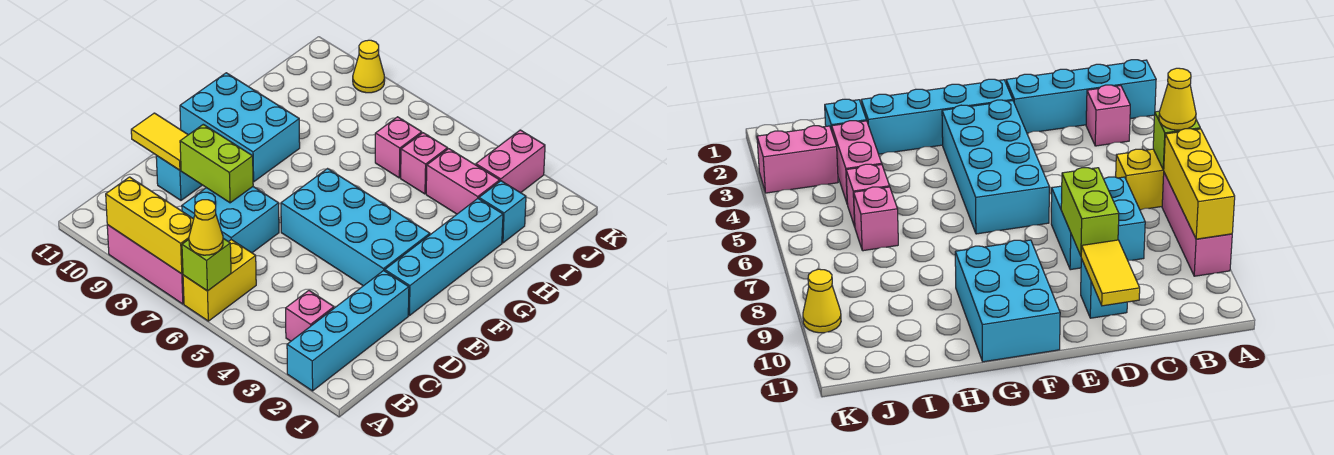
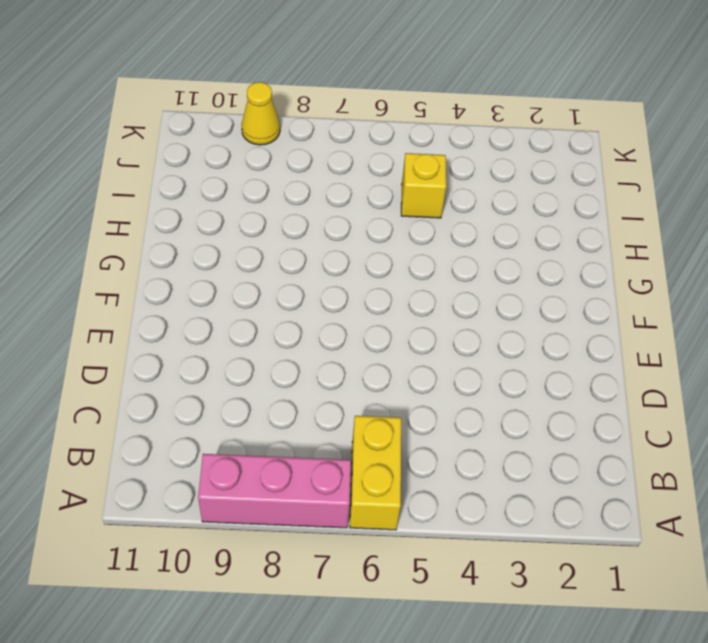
yellow brick I5 level 1 -> pink brick I5 level 1
none -> cyan brick A2:D2 level 1
none -> pink brick B3 level 1
none -> cyan brick C7:D8 level 1

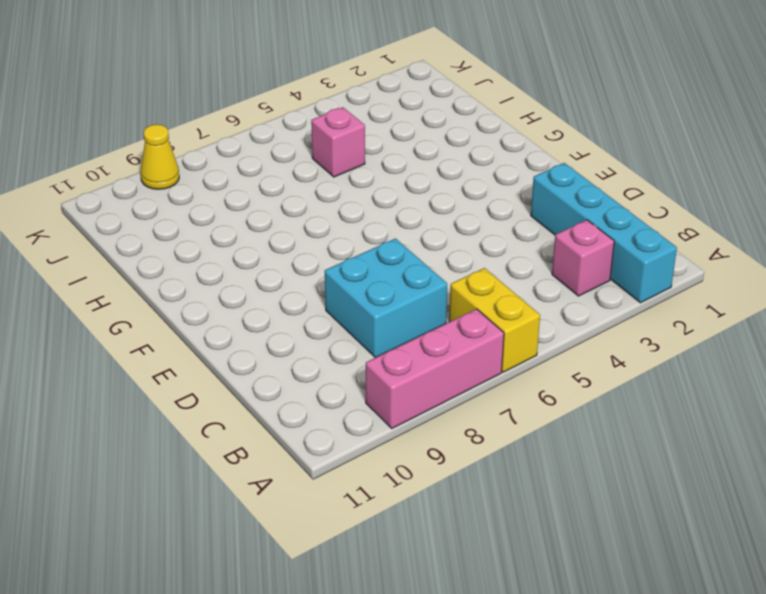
none -> cyan brick D10 level 1
none -> cyan brick E2:H2 level 1
none -> cyan brick E3:F6 level 1

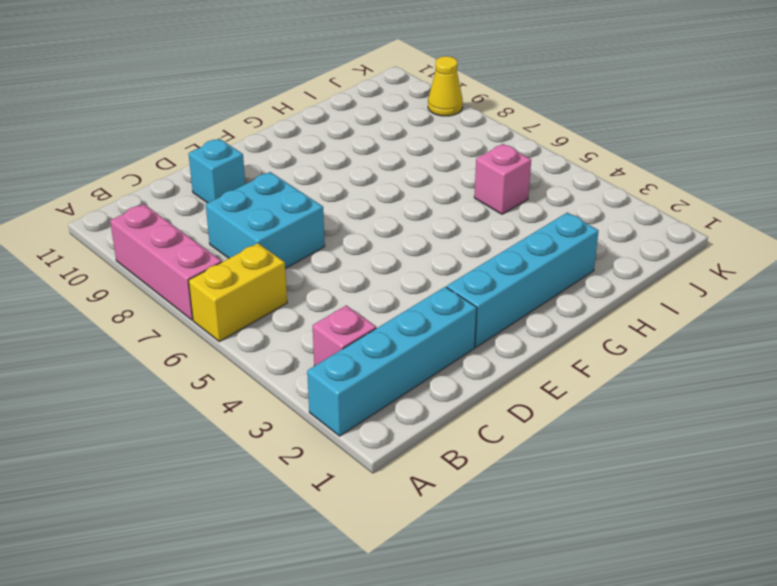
none -> cyan brick E3:F6 level 1
none -> cyan brick F9:G11 level 1
none -> cyan brick I2 level 1

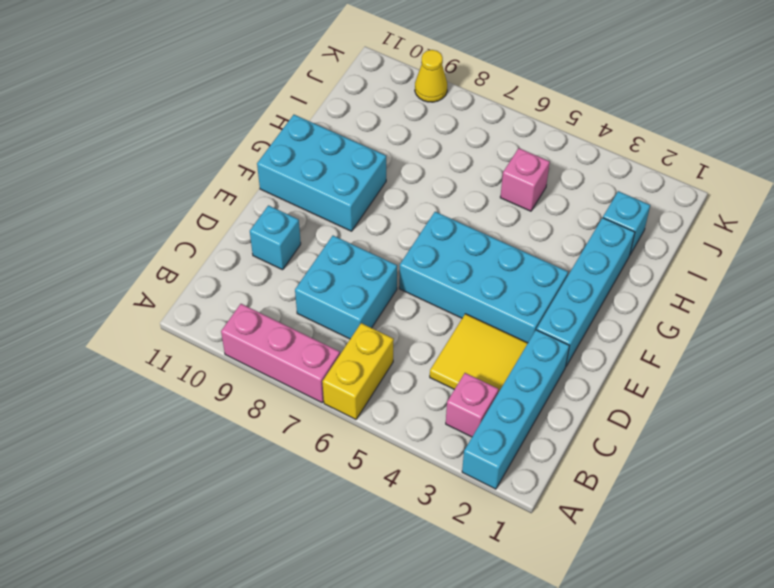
yellow tile C3:D4 level 1 -> none
none -> pink brick I3:I4 level 1
none -> pink brick I6 level 1
none -> pink brick J3:K3 level 1

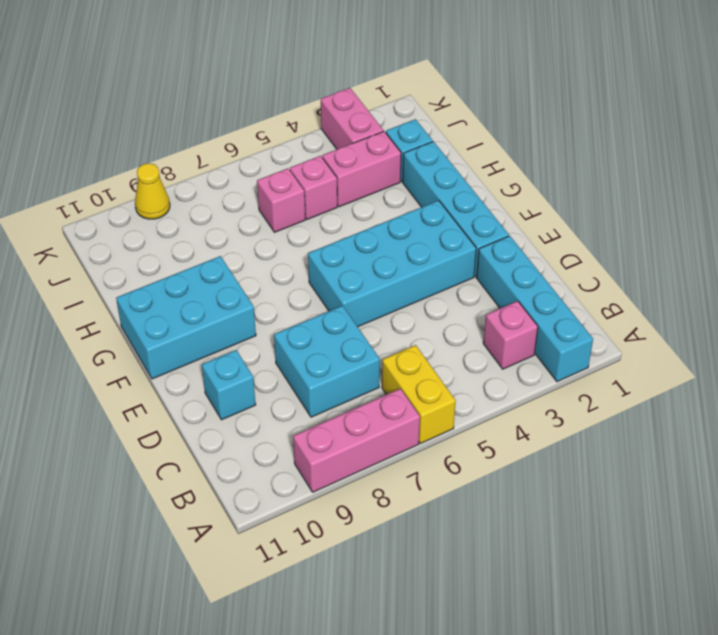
none -> lime brick A6 level 2
none -> yellow brick A7:A9 level 2
none -> lime brick D8:D9 level 2

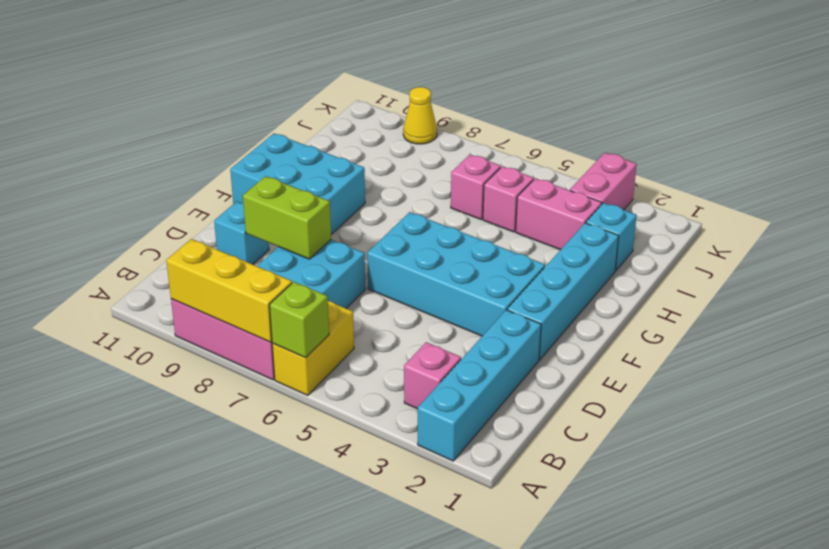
none -> yellow tile D10:D11 level 2
none -> yellow cone A6 level 3

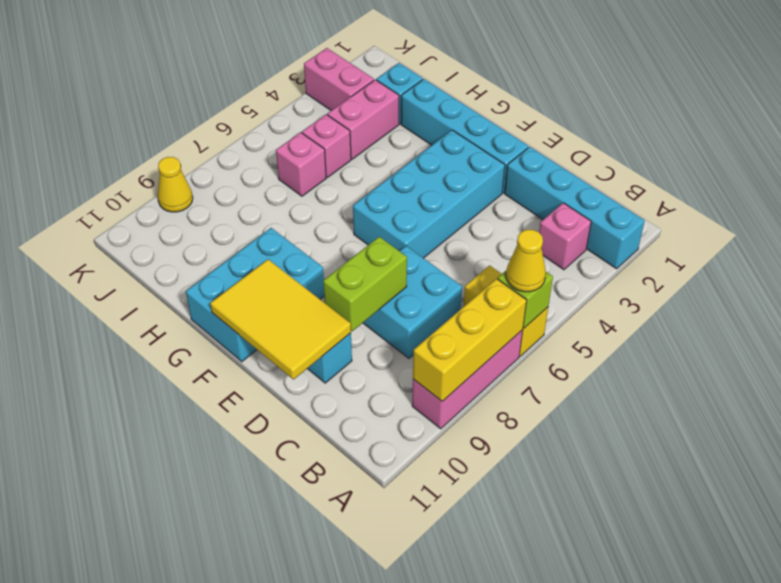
yellow tile D10:F11 level 2 -> yellow tile D10:D11 level 2

